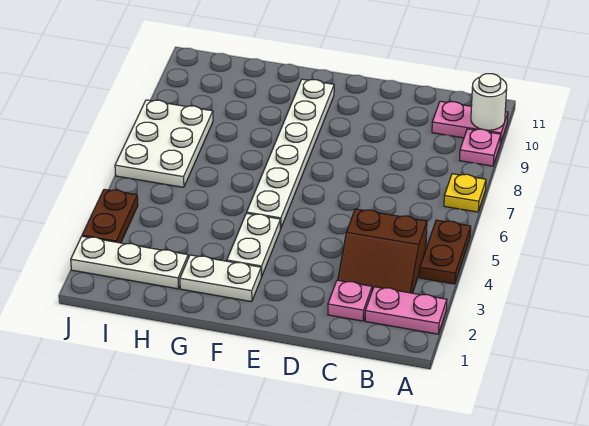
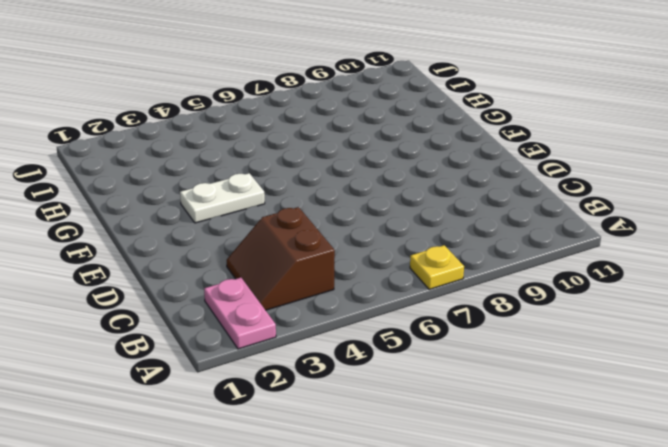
none -> brown plate A4:A5 level 1
none -> pink plate A9 level 1
none -> pink plate A10:B10 level 1

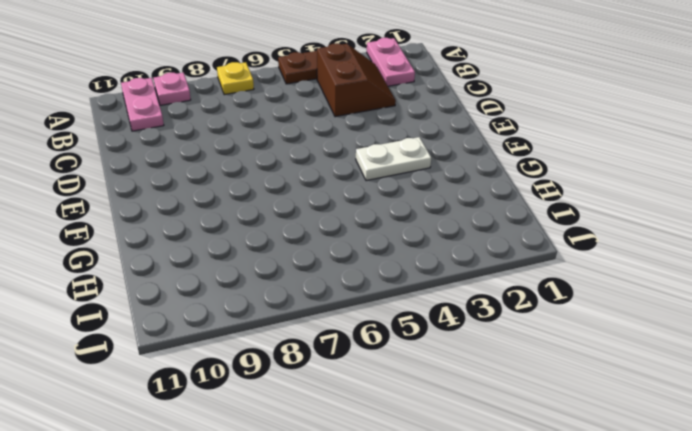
none -> pink plate C2 level 1
none -> white plate F2:G2 level 1
none -> white plate F5:F10 level 1

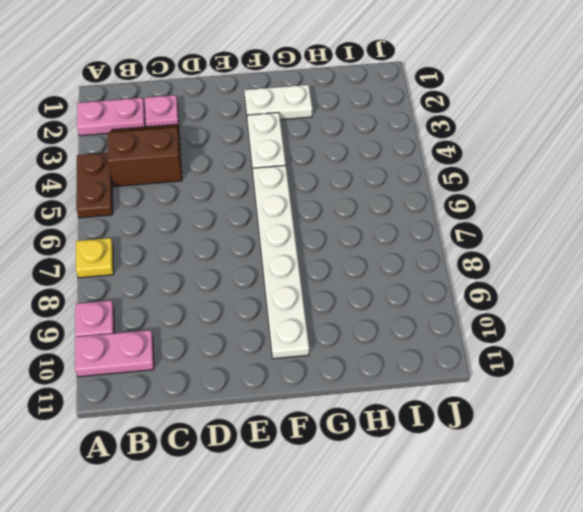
none -> white plate H2:J2 level 1
none -> white plate I6:J8 level 1
none -> brown plate J3:J4 level 1

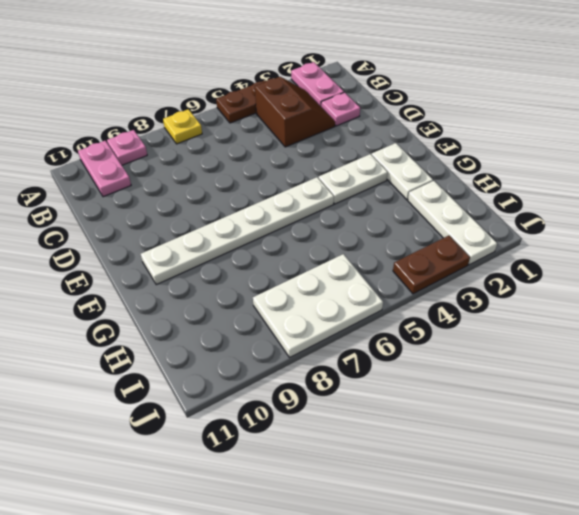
none -> white round brick A10 level 2

